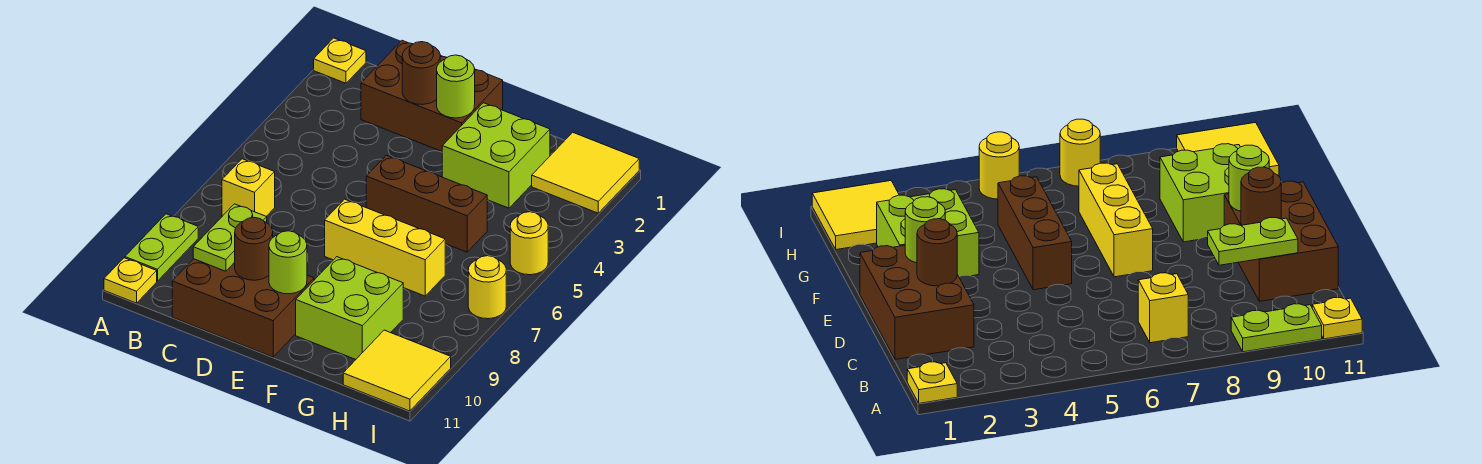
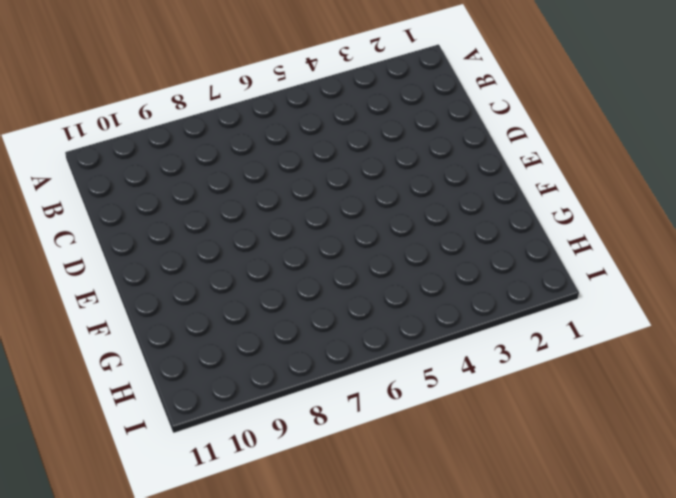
none -> yellow plate A1 level 1
none -> lime plate A9:A10 level 1
none -> yellow plate A11 level 1

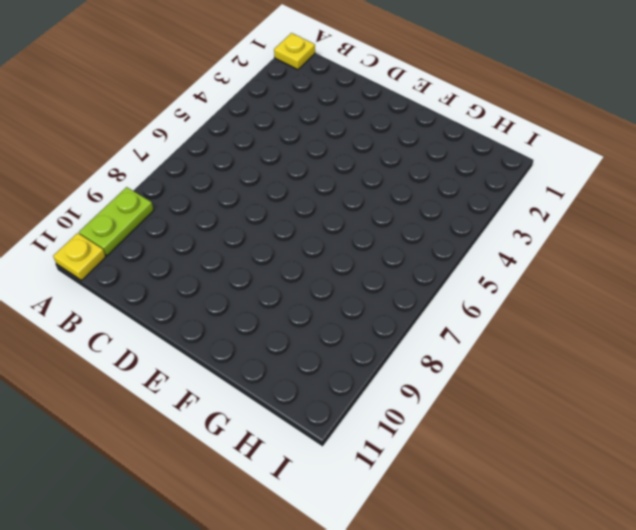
none -> yellow brick B7 level 1
none -> brown brick C1:E2 level 1
none -> brown brick C10:E11 level 1

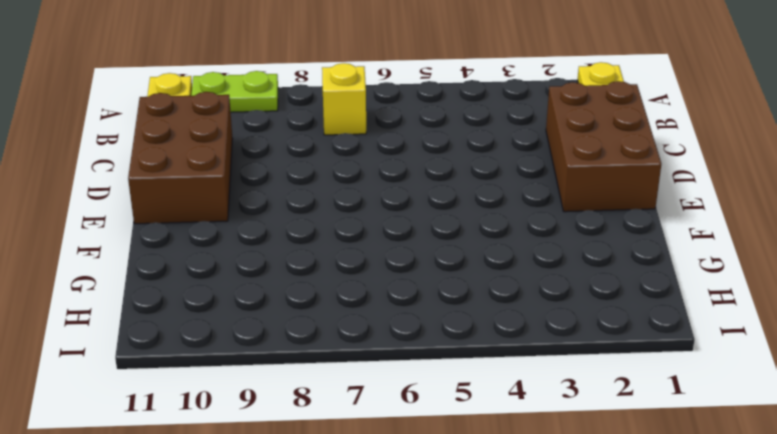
none -> brown brick E5:G5 level 1
none -> yellow brick E7:G7 level 1
none -> lime brick F2:G3 level 1

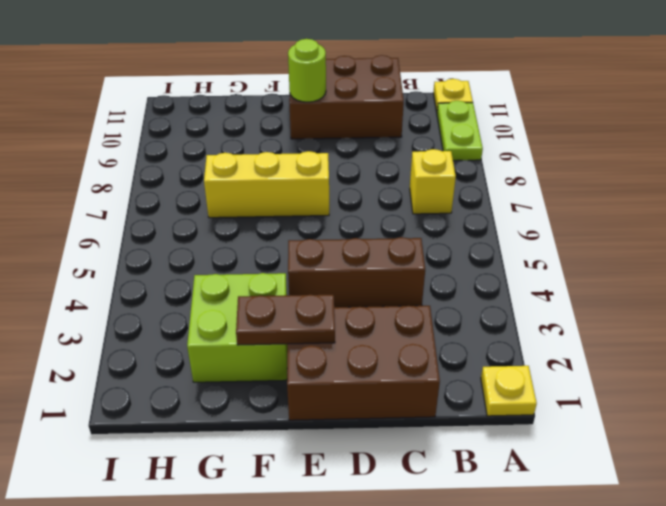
brown brick C4:E4 level 1 -> brown brick E5:G5 level 1
brown plate E2:F2 level 2 -> lime round brick E2 level 2
none -> lime brick F9:G10 level 1
none -> yellow tile H1:I2 level 1
none -> yellow tile H10:I11 level 1

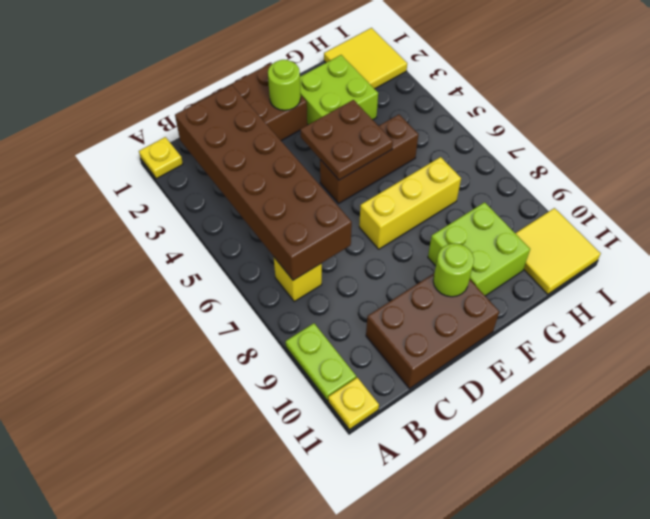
brown brick B2:C7 level 2 -> none
brown plate E4:F5 level 2 -> none
none -> yellow round brick I5 level 1
none -> yellow round brick I7 level 1
none -> lime plate C9:C10 level 2

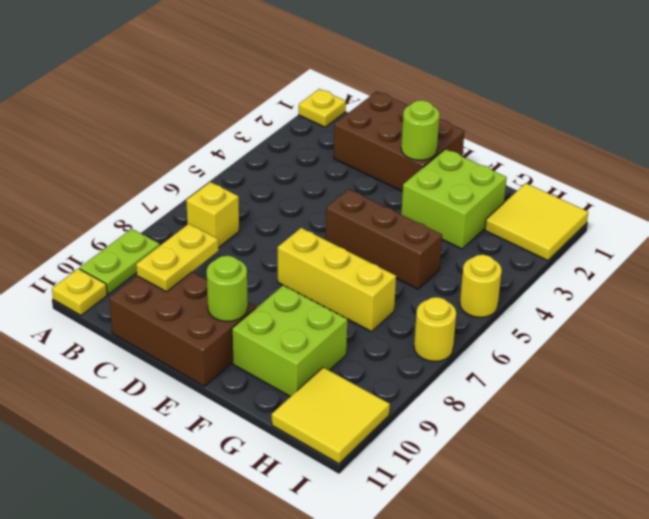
yellow plate C9:C10 level 2 -> lime plate C9:C10 level 2
none -> brown round brick D2 level 2
none -> brown round brick D10 level 2

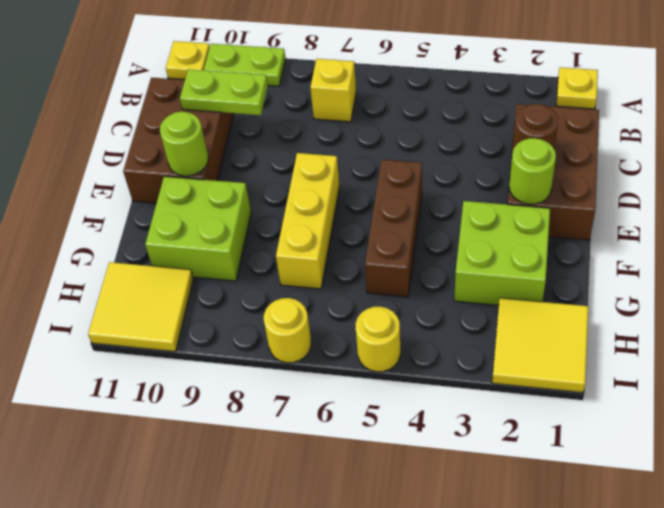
none -> brown round brick D10 level 2

